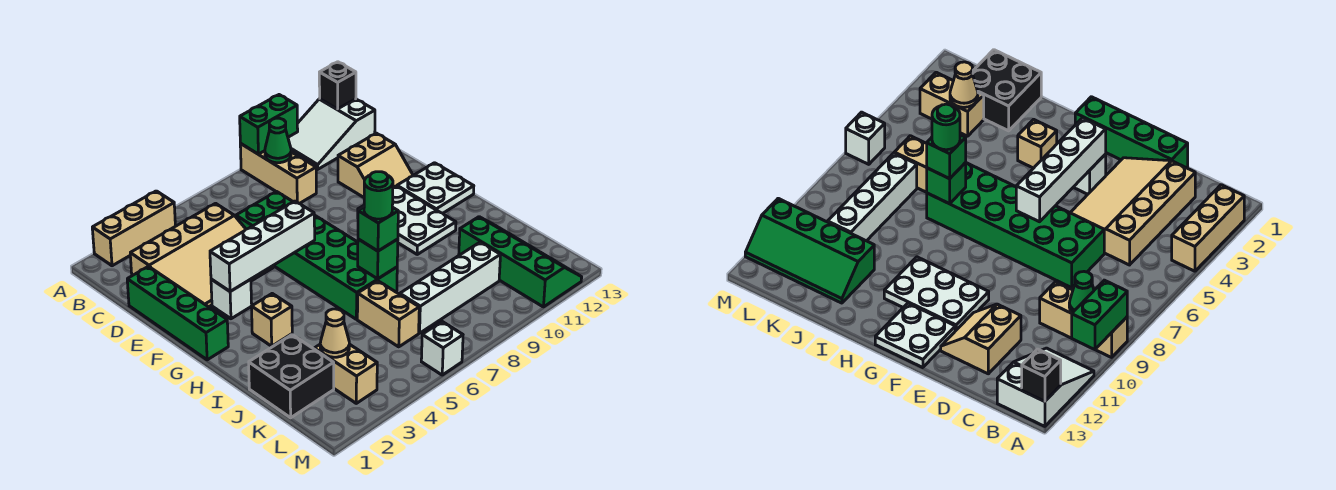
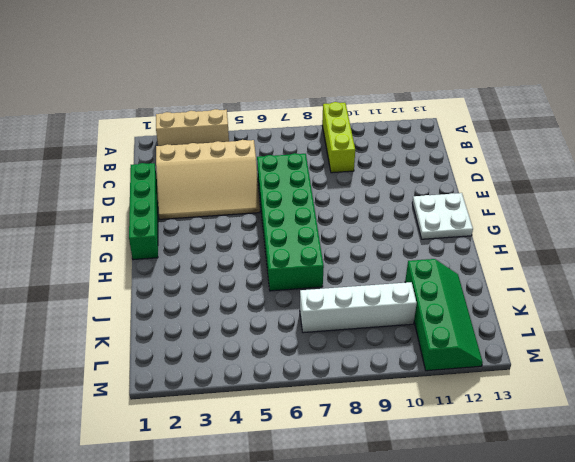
lime brick A9:C9 level 1 -> tan brick A9:C9 level 1
none -> white slope A11:B13 level 1 top 13
none -> tan slope D11:E12 level 1 top D
none -> white brick F3 level 1

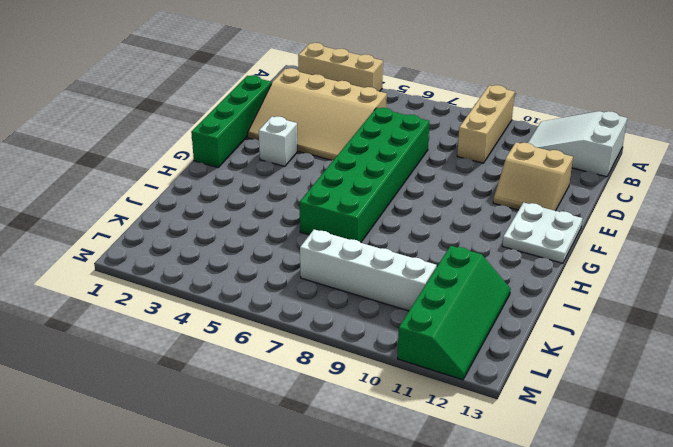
none -> white plate F10:H11 level 1
none -> tan brick H3 level 1
none -> black brick J1:K2 level 1

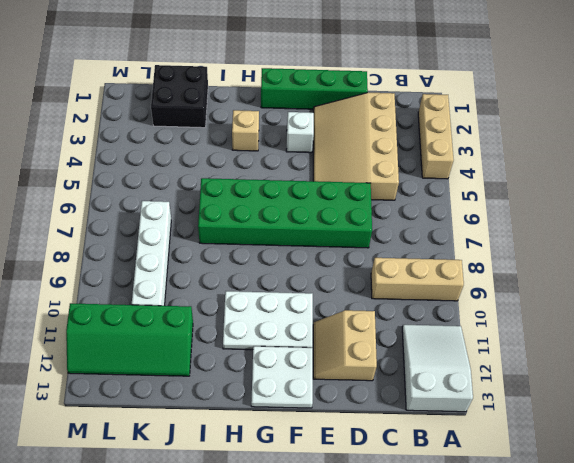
none -> tan brick J6:K6 level 1
none -> tan brick K3:L3 level 1
none -> white brick M6 level 1

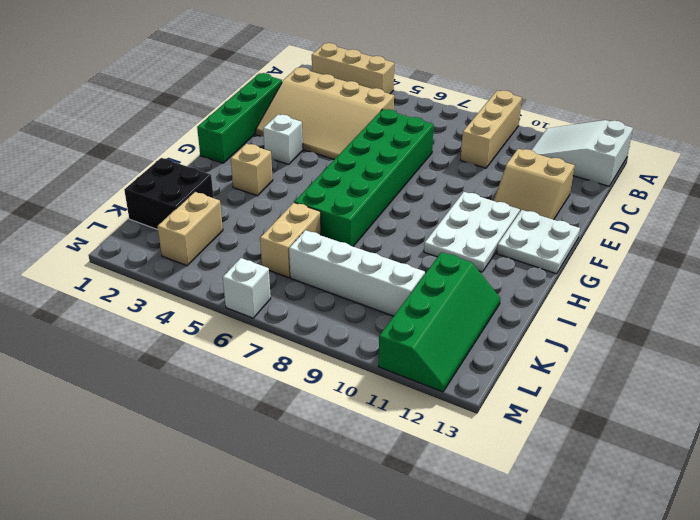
none -> green brick A9:A10 level 2
none -> black brick A13 level 2
none -> green cone B9 level 2

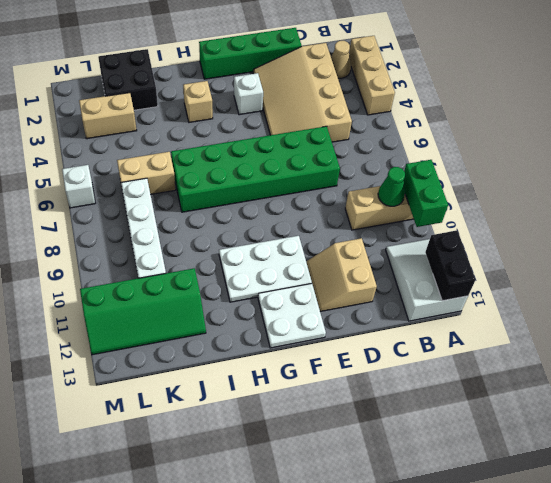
black brick A12:A13 level 2 -> black brick A13 level 2
tan cone B2 level 1 -> tan cone K3 level 2
none -> white brick F3:F6 level 2
none -> green brick I7 level 2
none -> green brick I7 level 3

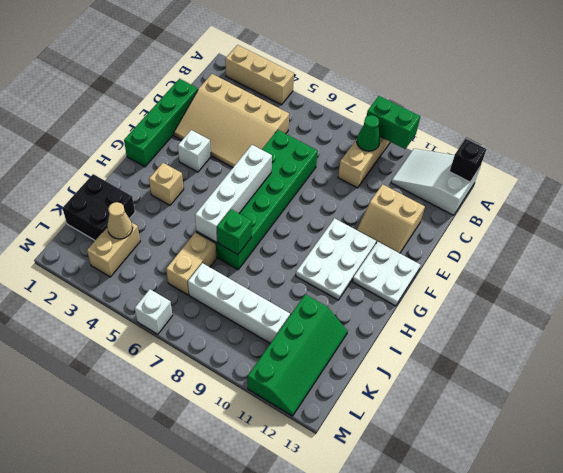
white brick F6:I6 level 2 -> white brick F3:F6 level 2
none -> green brick I7 level 3
none -> green round brick I7 level 4

